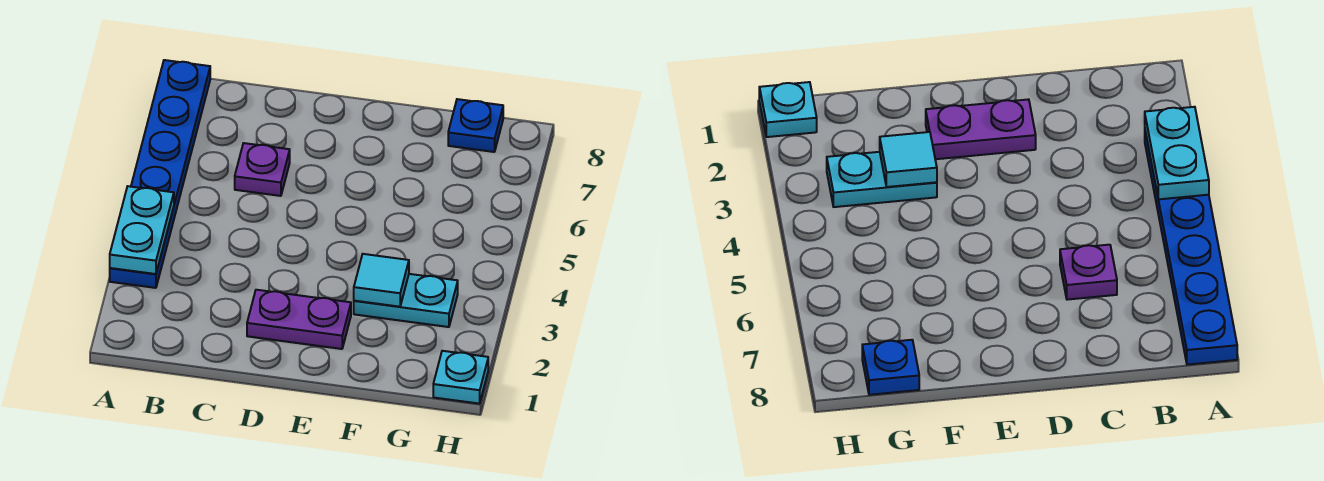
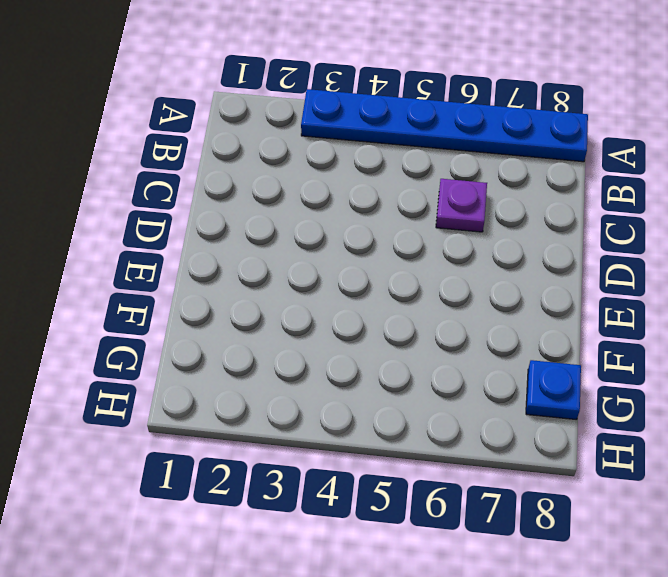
none -> purple plate D2:E2 level 1
none -> cyan plate F3:G3 level 1

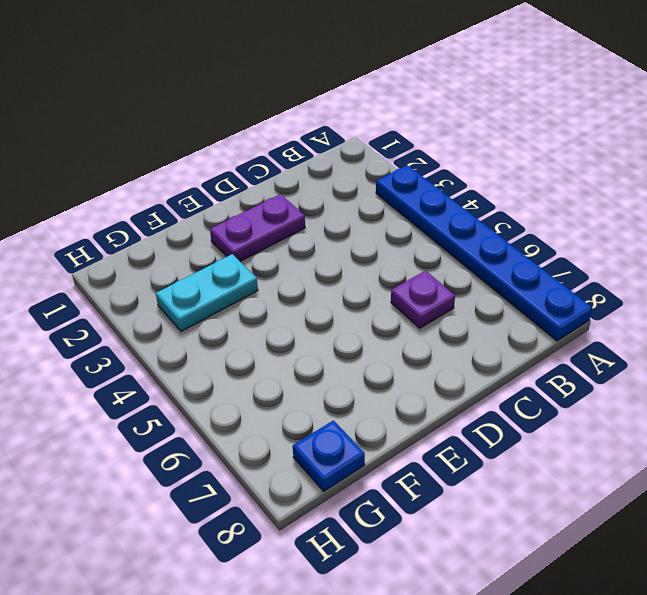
none -> cyan plate H1 level 1
none -> cyan plate A3:A4 level 2

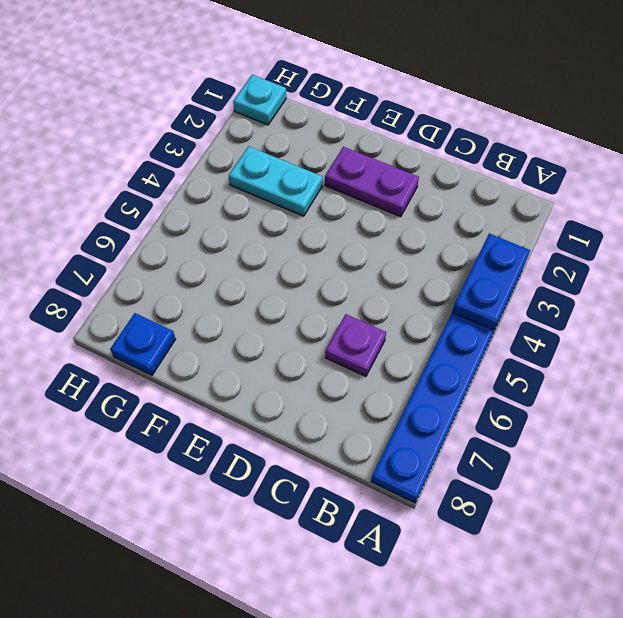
blue plate A3:A4 level 2 -> cyan plate A3:A4 level 2
none -> cyan tile F3 level 2

